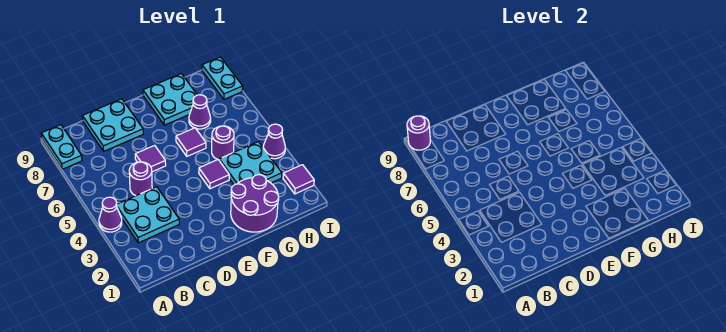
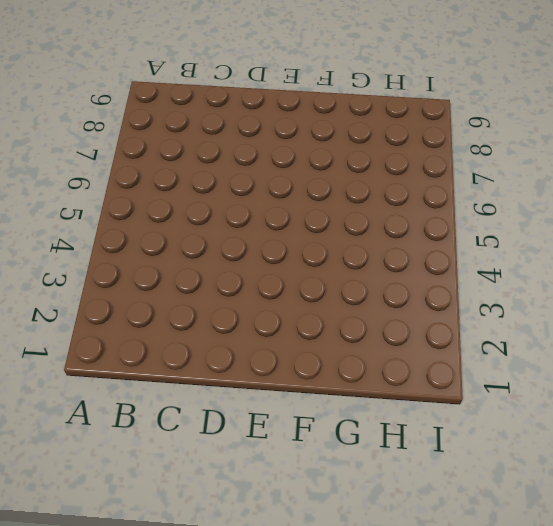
none -> purple cone A4 level 1
none -> cyan plate A8:A9 level 1
none -> cyan plate B3:C4 level 1

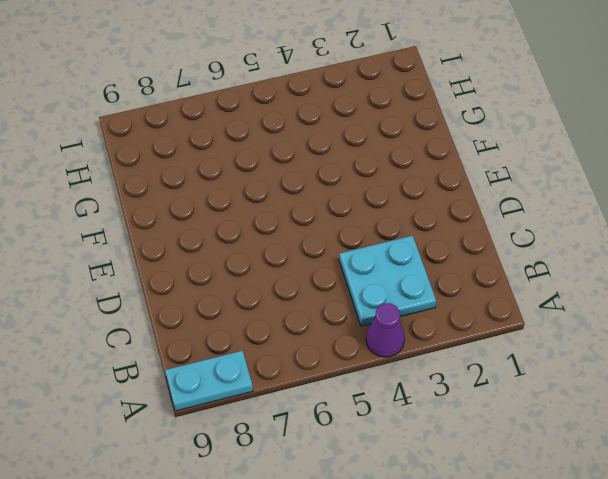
none -> purple round brick C5 level 1
none -> cyan plate C8:D9 level 1
none -> purple tile D6 level 1

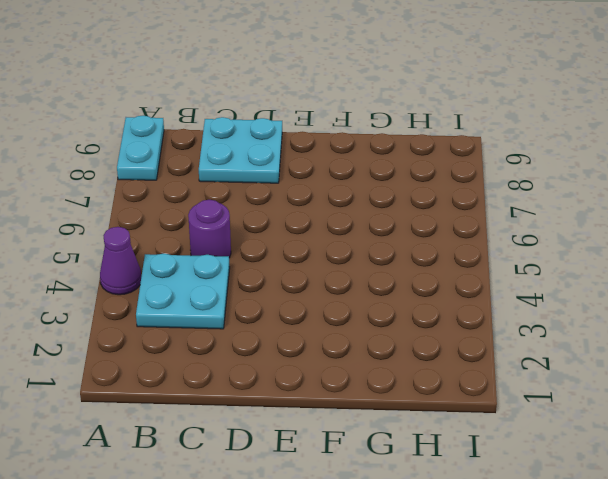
none -> purple tile D6 level 1
none -> purple round brick F1:G2 level 1
none -> purple tile F4 level 1

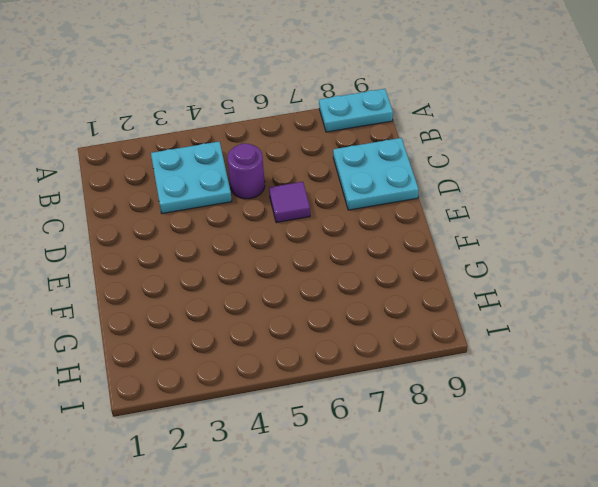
none -> purple cone A4 level 1
none -> purple round brick F1:G2 level 1
none -> purple tile F4 level 1

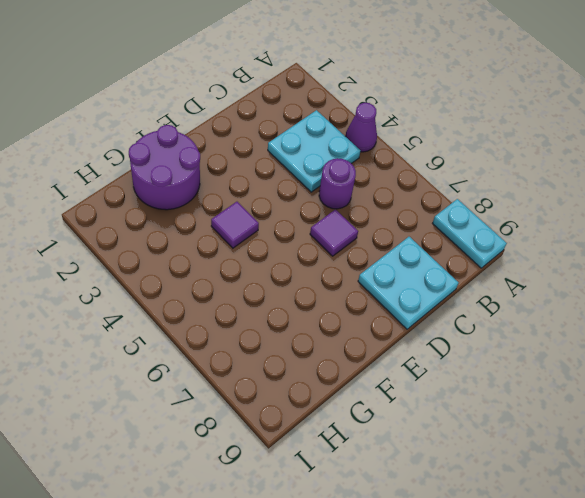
none -> purple tile F6 level 1
none -> cyan plate F8:G9 level 1
none -> cyan plate G3:H4 level 1

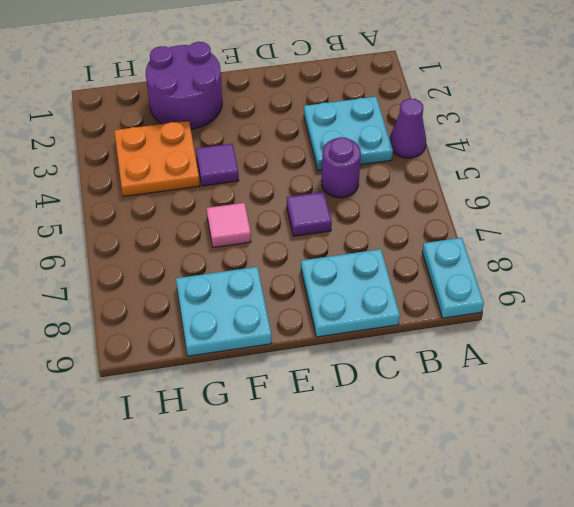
pink tile F6 level 1 -> purple tile F6 level 1
orange plate G3:H4 level 1 -> cyan plate G3:H4 level 1
none -> purple round brick G5 level 1
none -> purple cone G7 level 1
none -> purple tile I2 level 1

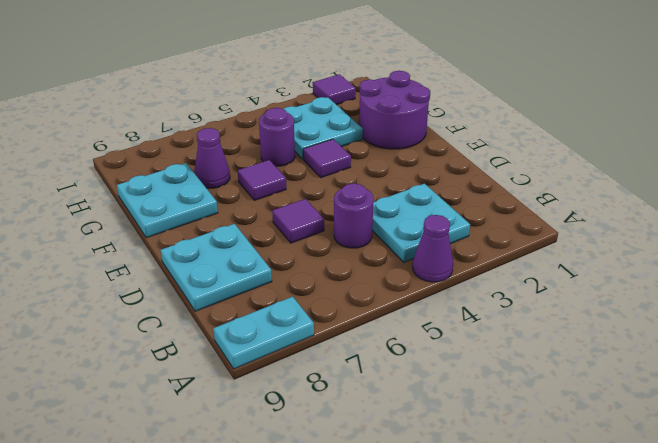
none -> purple cone I4 level 1
none -> cyan plate I8:I9 level 1
none -> purple round brick A9 level 2

